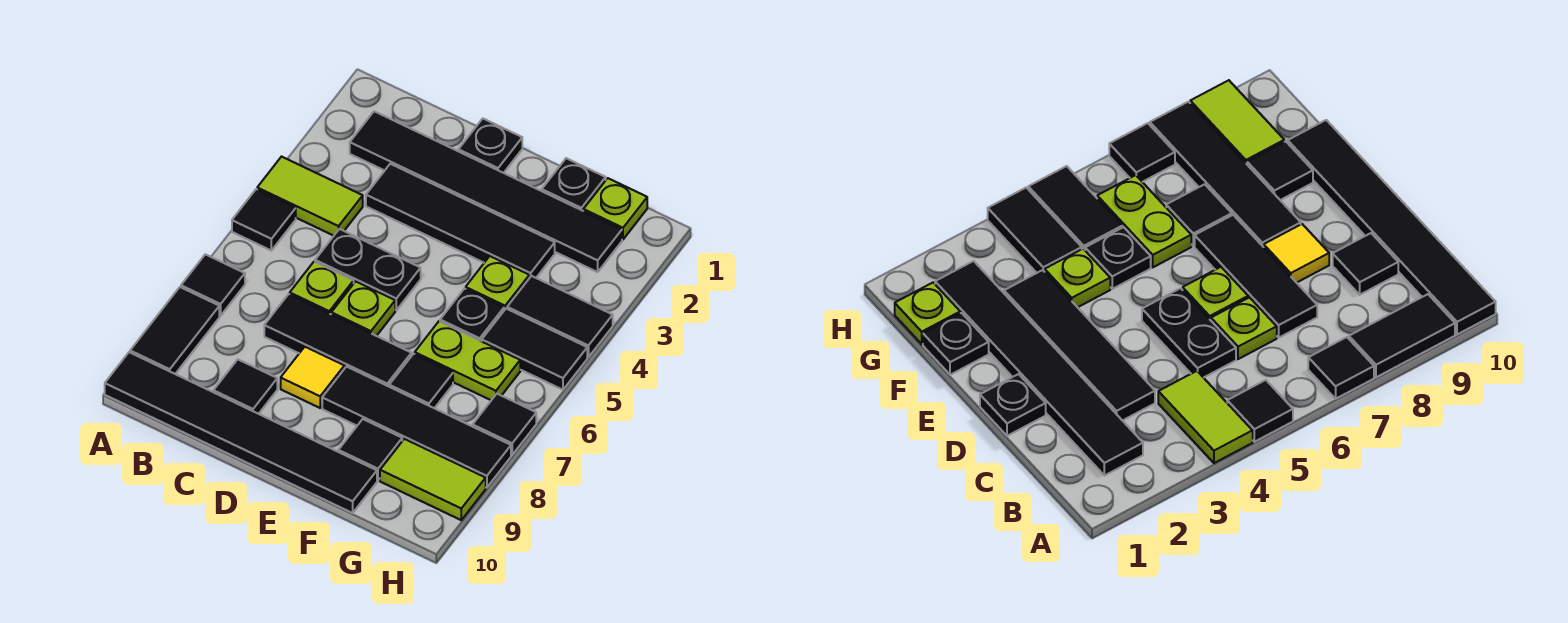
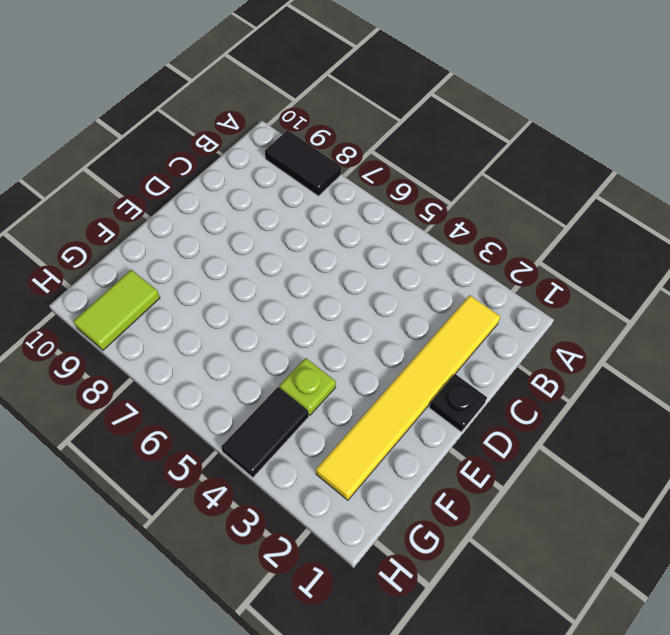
yellow tile B2:G2 level 1 -> black tile B2:G2 level 1
none -> lime tile A4:B4 level 1
none -> black tile A5 level 1
none -> black tile A7 level 1

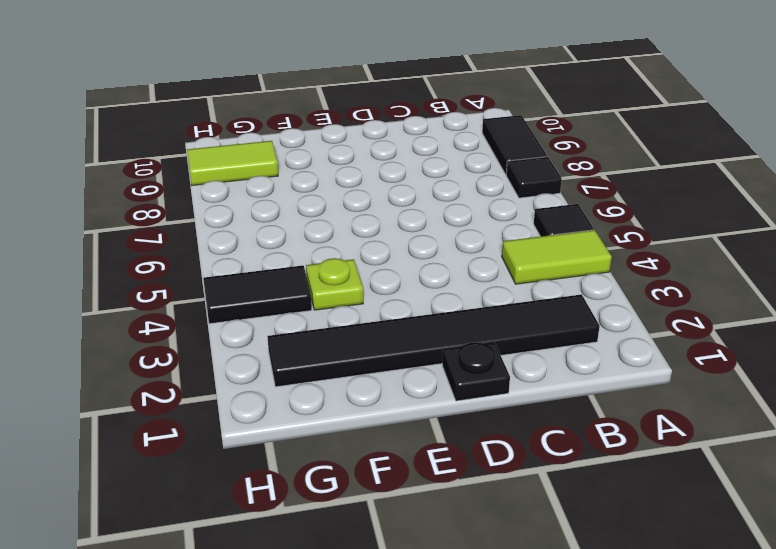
none -> black tile A10:F10 level 1
none -> black tile C3:F3 level 1
none -> black plate C5:D5 level 1

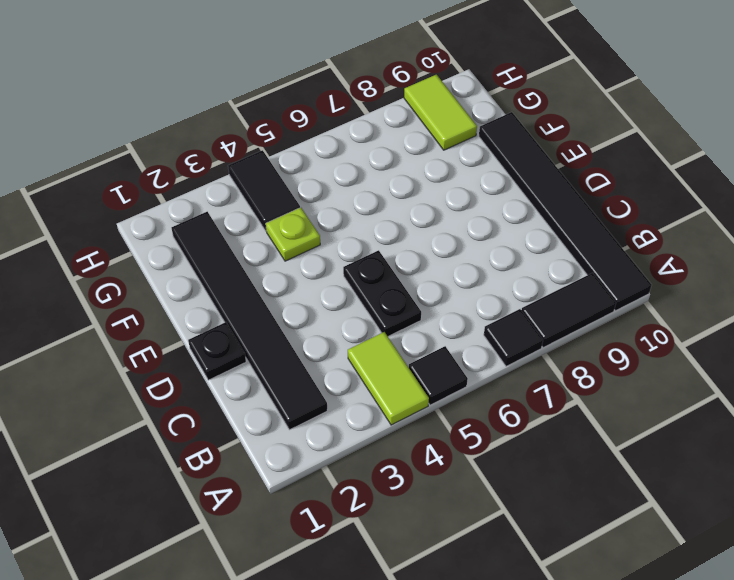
none -> black tile C3:F3 level 1
none -> lime plate C6 level 1
none -> black tile C7:E7 level 1

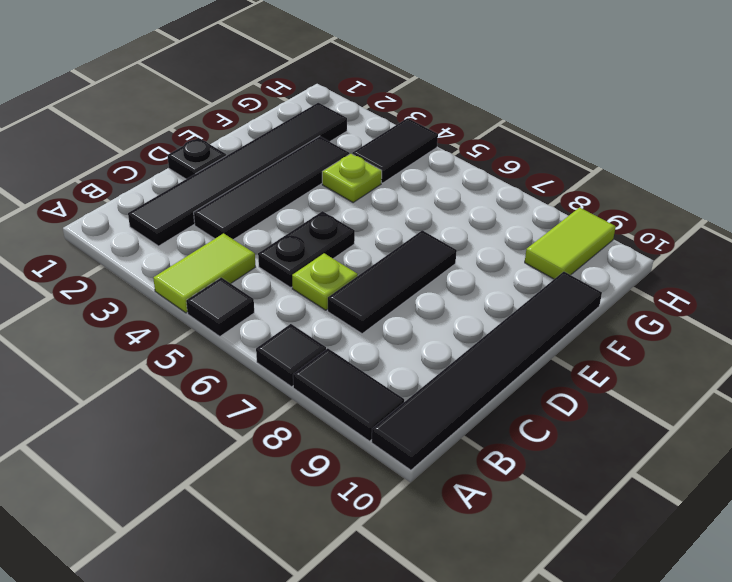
none -> black tile C9 level 1
none -> lime plate D6 level 1
none -> yellow tile D8 level 1

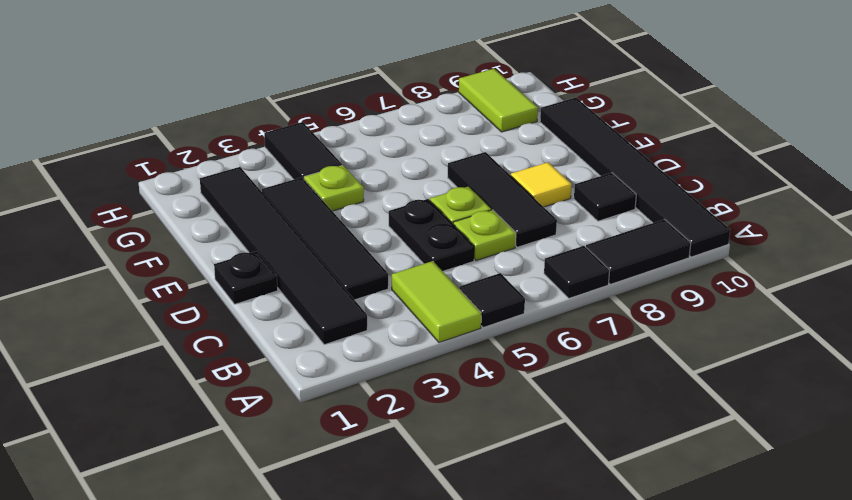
none -> black tile E8:H8 level 1
none -> black plate F1 level 1
none -> black plate F5 level 1

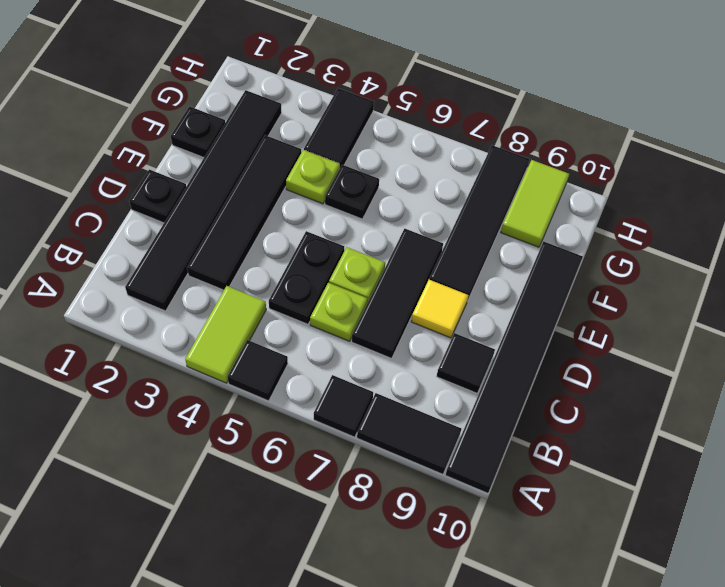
none -> lime plate F6:G6 level 1
none -> black tile F7 level 1
none -> black tile F9 level 1

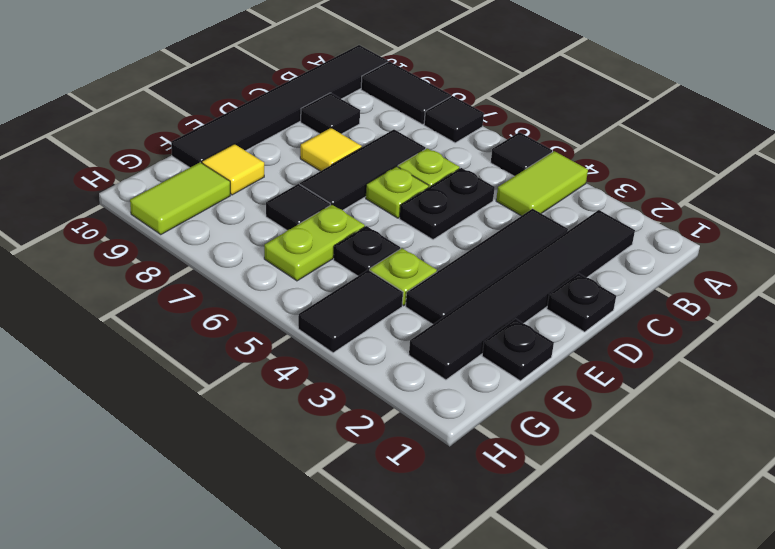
yellow tile F9 level 1 -> black tile F9 level 1
none -> black tile E8:H8 level 1
none -> lime plate G1 level 1
none -> black tile G5:H5 level 1

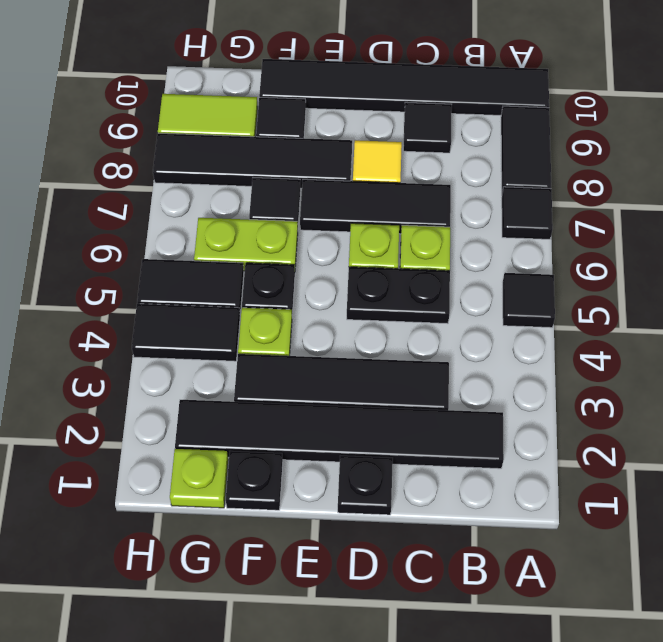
none -> lime tile A4:B4 level 1
none -> black tile H7 level 1

